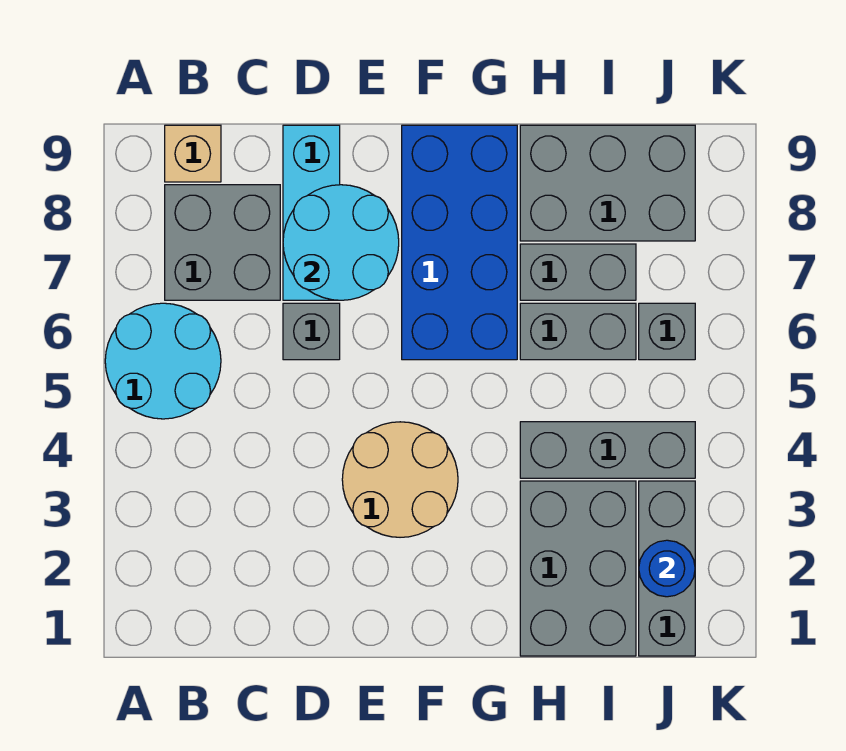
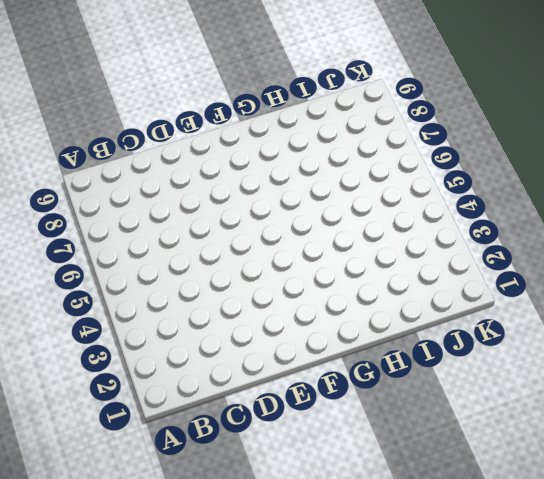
none -> cyan round brick A5:B6 level 1
none -> grey brick B7:C8 level 1
none -> tan brick B9 level 1

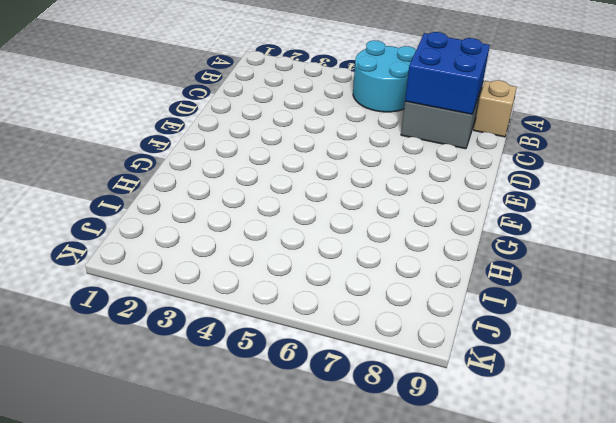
blue brick B7:C8 level 2 -> none
none -> grey brick D6 level 1
none -> cyan brick D7:D9 level 1
none -> tan round brick E3:F4 level 1

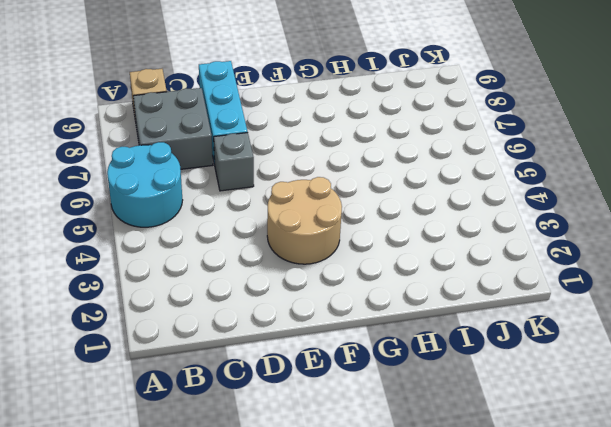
none -> blue brick F6:G9 level 1
none -> grey brick H1:I3 level 1
none -> grey brick H4:J4 level 1

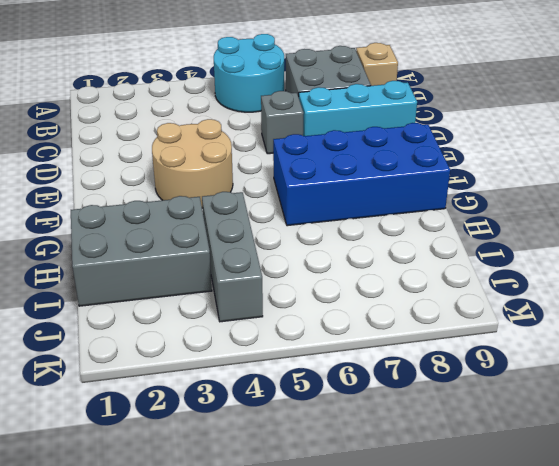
none -> grey brick H6:I6 level 1
none -> grey brick H7:I7 level 1
none -> grey brick H8:J9 level 1

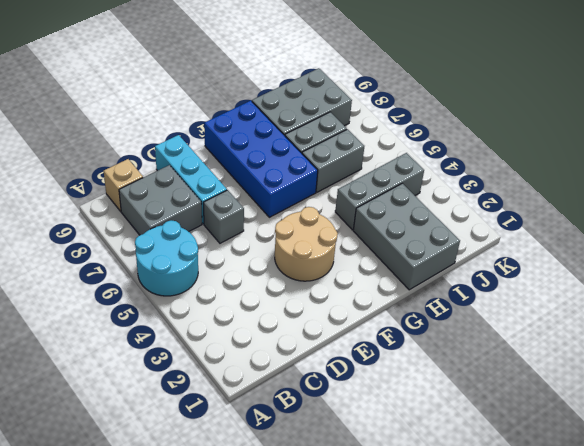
none -> grey brick J1:J3 level 1
none -> grey brick J6 level 1
none -> cyan round brick D7:E8 level 2

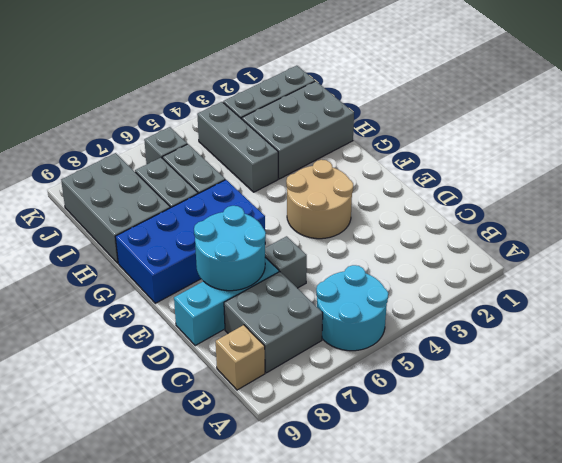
none -> blue round brick J2 level 2

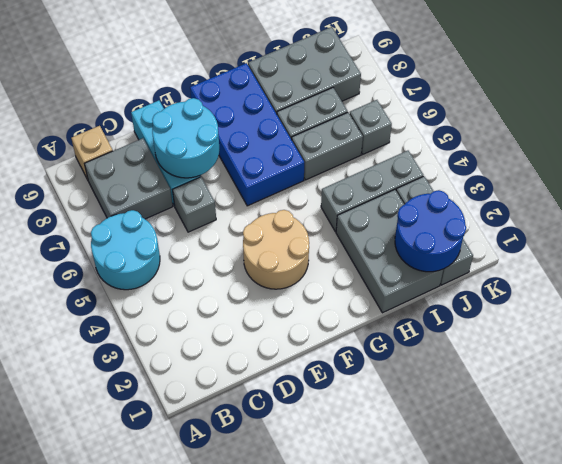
blue round brick I1:J2 level 2 -> blue round brick J2 level 2

